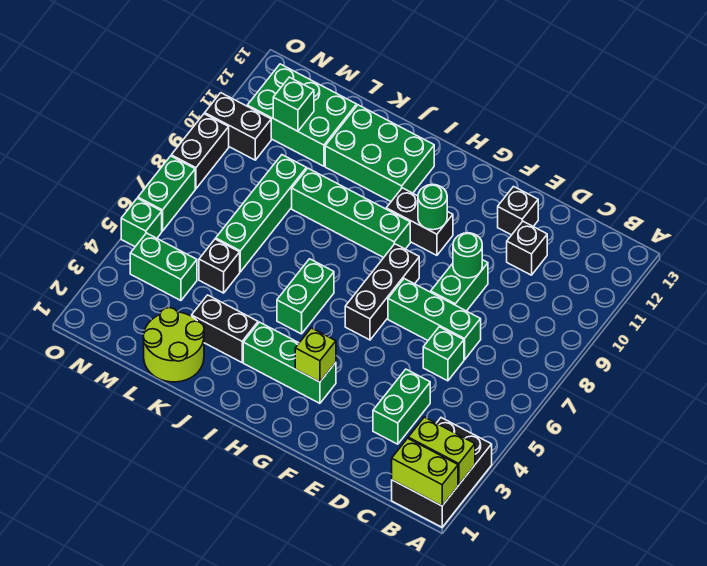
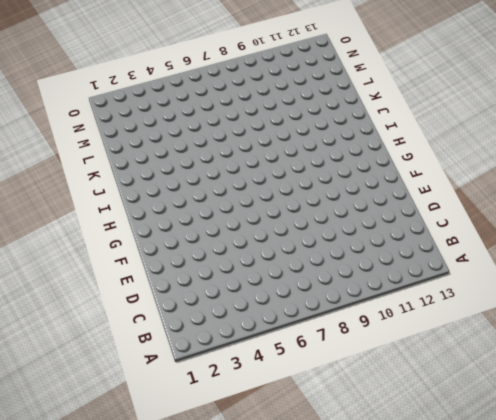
none -> black brick A1:B3 level 1
none -> green brick D3:D4 level 1
none -> green brick D6 level 1

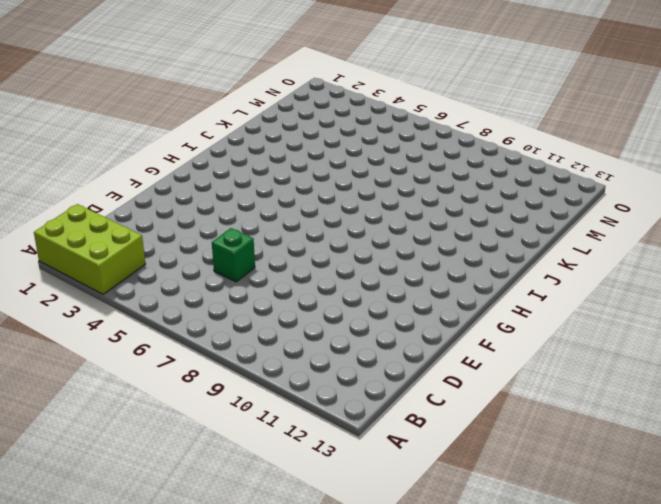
lime brick A1:B3 level 1 -> black brick A1:B3 level 1
none -> green brick D3:D4 level 1
none -> green brick D7:F7 level 1
none -> black brick D11 level 1

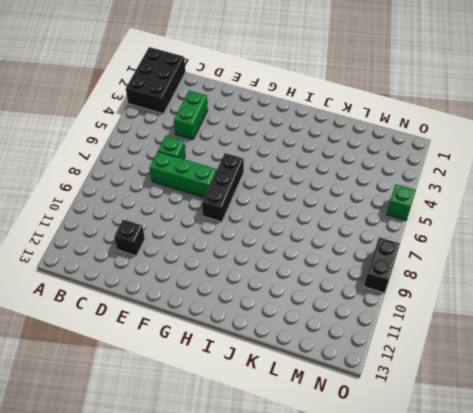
none -> green brick E8:E9 level 1
none -> black brick E12 level 1
none -> green brick G3:I3 level 1

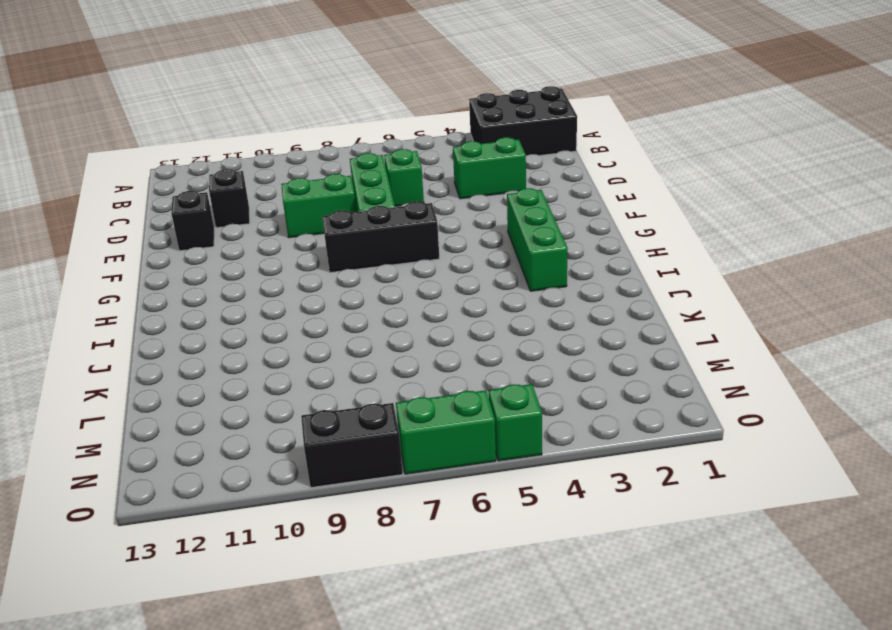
none -> black brick G10:H10 level 1
none -> green brick H9:K9 level 1
none -> green brick I5:I6 level 1

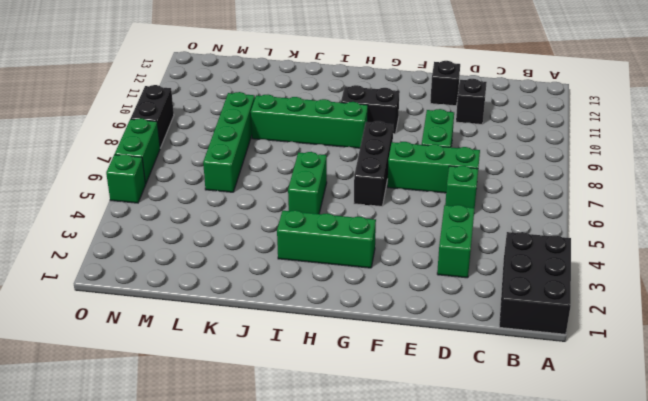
none -> green brick I11:K12 level 1
none -> black brick J3:K3 level 1
none -> lime round brick K1:L2 level 1

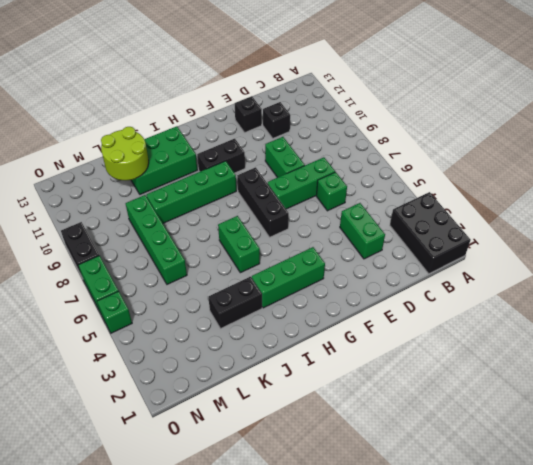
lime round brick K11:L12 level 2 -> lime round brick K1:L2 level 1
none -> black brick L5 level 1
none -> green brick L11:N12 level 1
none -> green brick M4:N4 level 1

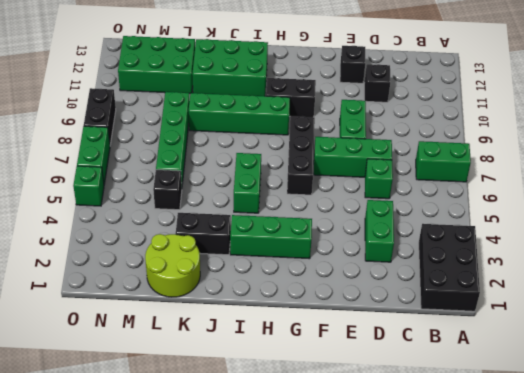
green brick A7:B7 level 1 -> green brick M4:N4 level 1
none -> black brick N10:O10 level 1
none -> lime brick A1:B1 level 2
none -> lime brick A2:B2 level 2

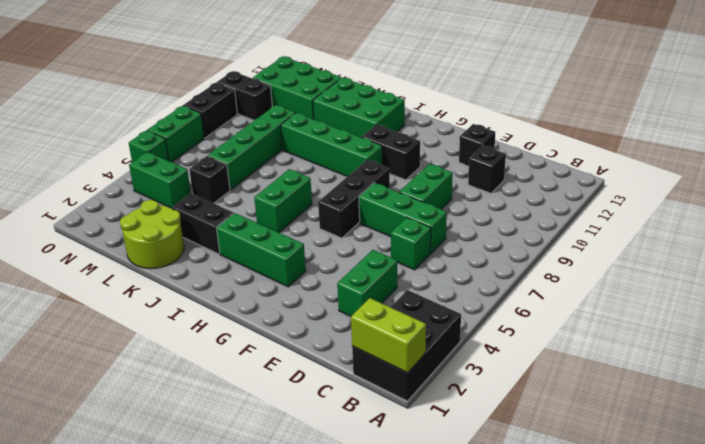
none -> lime brick A2:B2 level 2
none -> green round brick E9 level 2
none -> lime brick G3 level 2

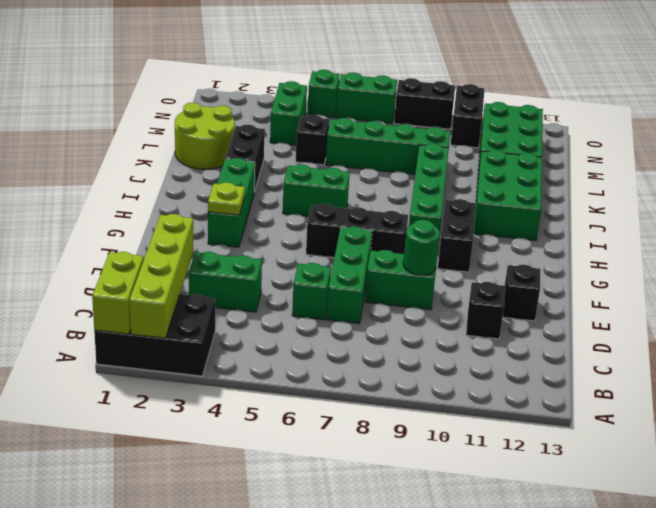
lime brick A2:D2 level 2 -> lime brick A2:B2 level 2
lime plate G3 level 2 -> lime brick G3 level 2
none -> green round brick G10 level 2
none -> green brick M11 level 2

